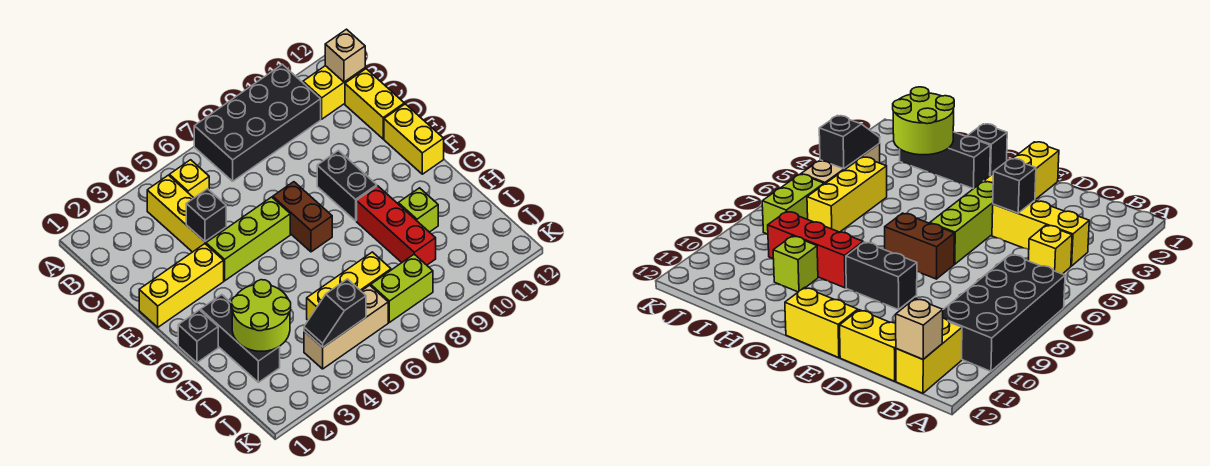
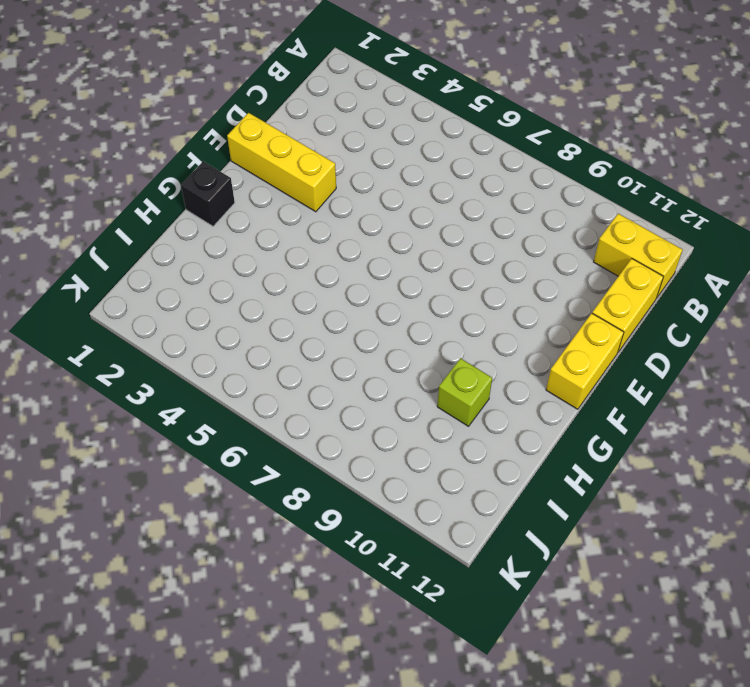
none -> black brick A7:B10 level 1
none -> yellow brick B4:D4 level 1
none -> yellow brick B5 level 1

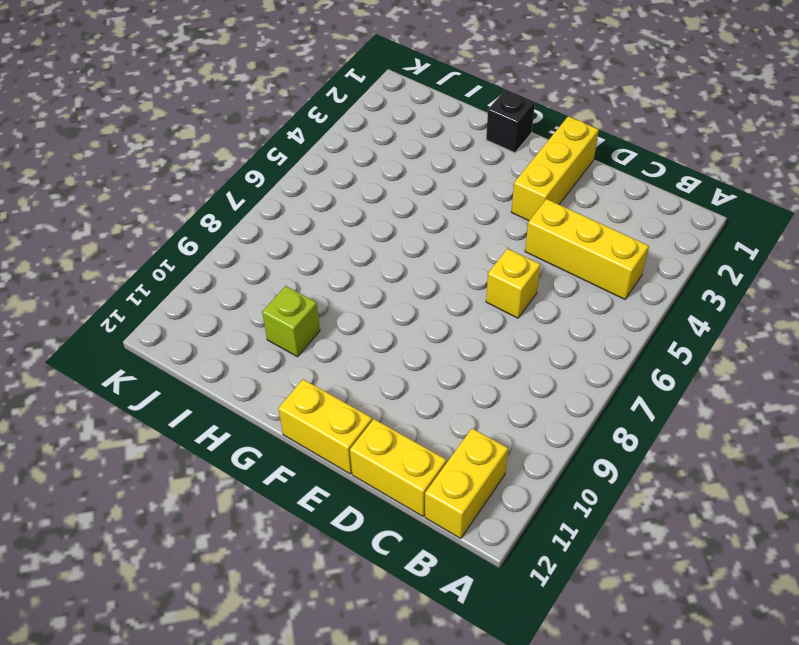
yellow brick D6 level 1 -> yellow brick B5 level 1
none -> black brick A7:B10 level 1
none -> lime brick E4:E6 level 1
none -> brown brick E7:F7 level 1

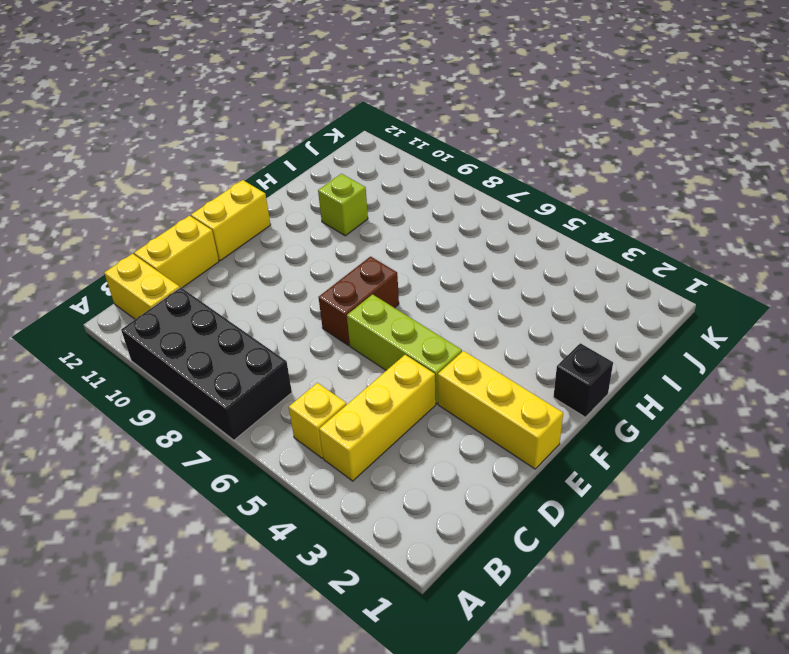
none -> black brick E9:F9 level 1
none -> black brick G2:I2 level 1
none -> red brick G9:I9 level 1

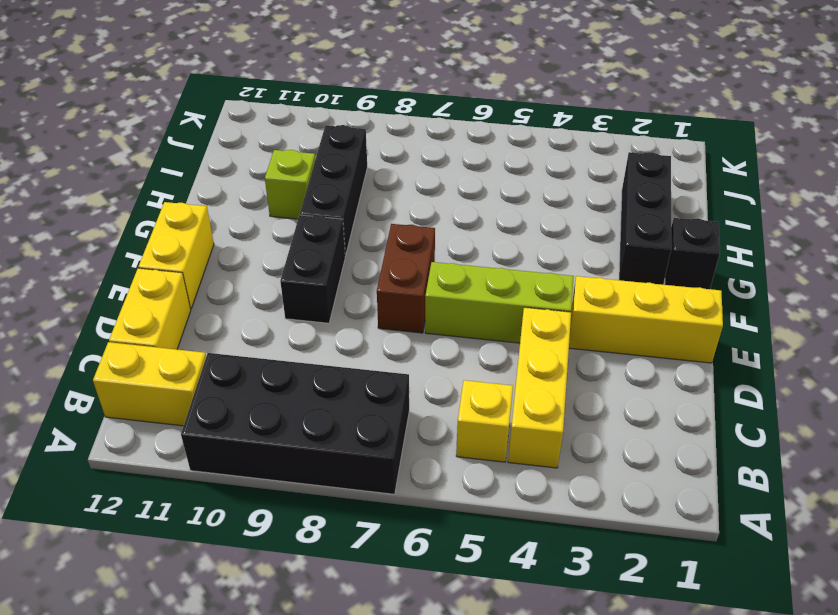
black brick G9:I9 level 1 -> red brick G9:I9 level 1
none -> yellow brick I5:I7 level 1
none -> tan brick J4:J6 level 1
none -> lime brick J7:J8 level 1

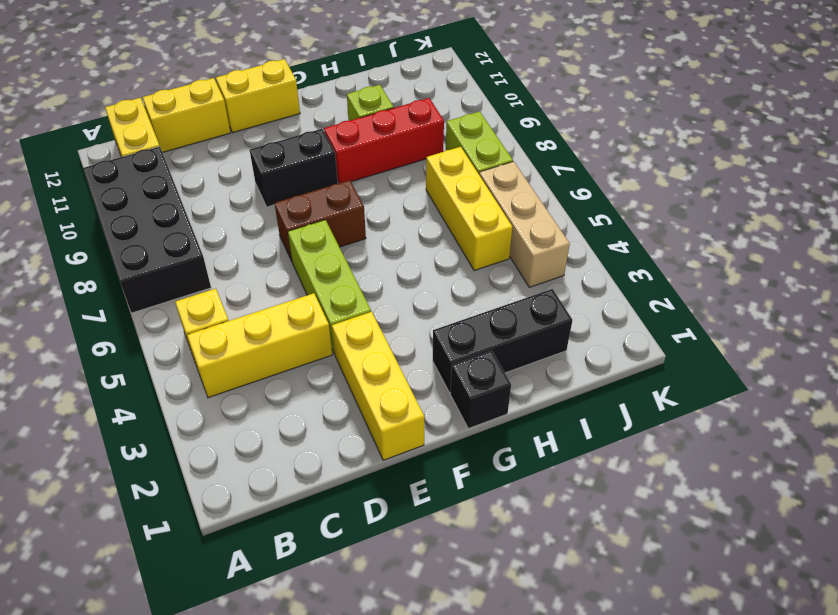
none -> tan brick B12 level 2
none -> black brick D4 level 2
none -> lime round brick H2:I3 level 2

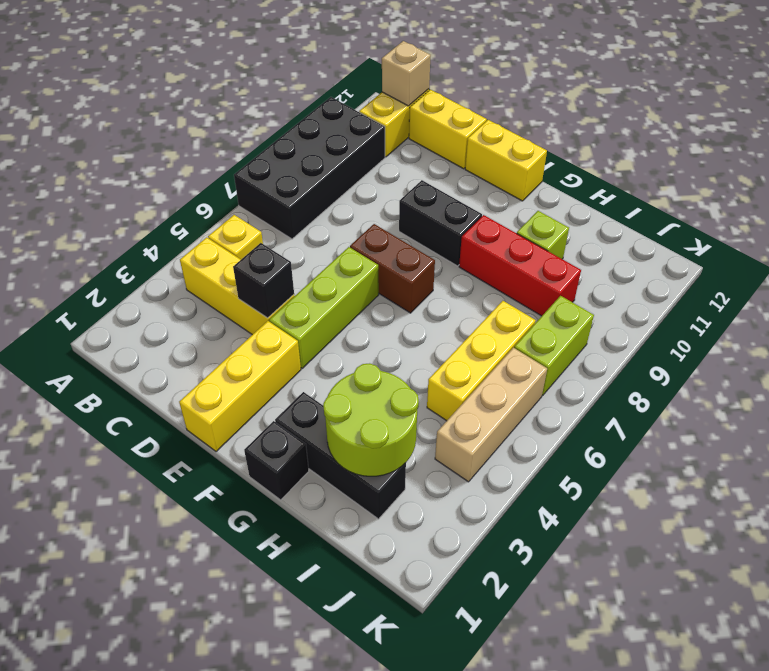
none -> black slope J4:J5 level 2 top 5

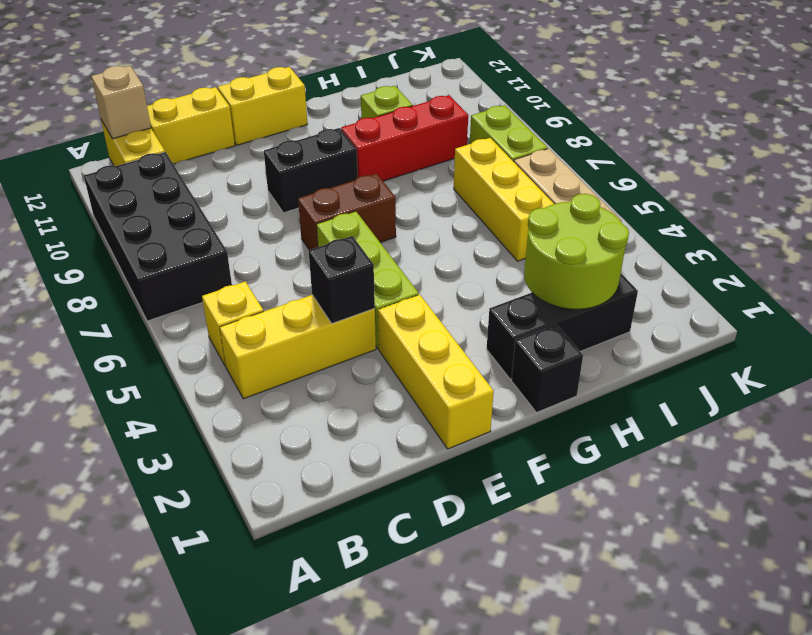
none -> black slope J4:J5 level 2 top 5

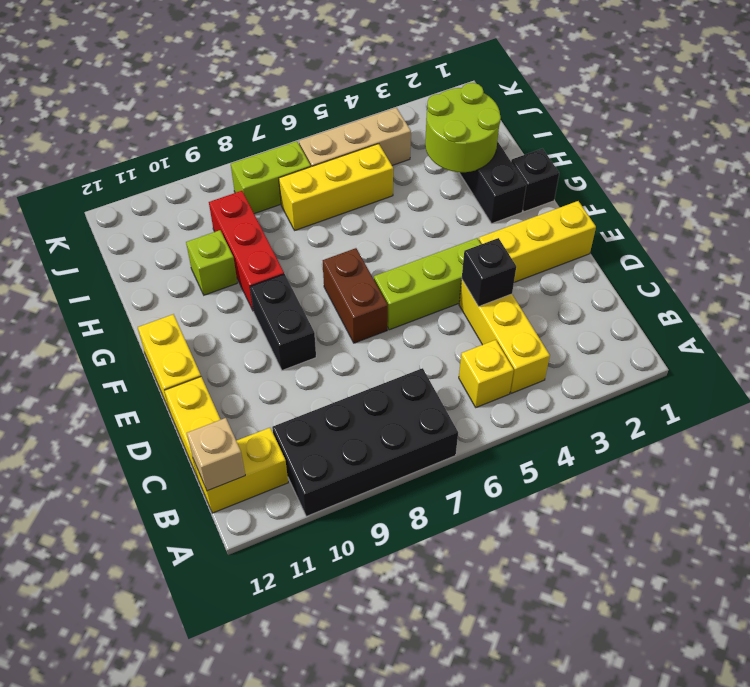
none -> black slope J4:J5 level 2 top 5

